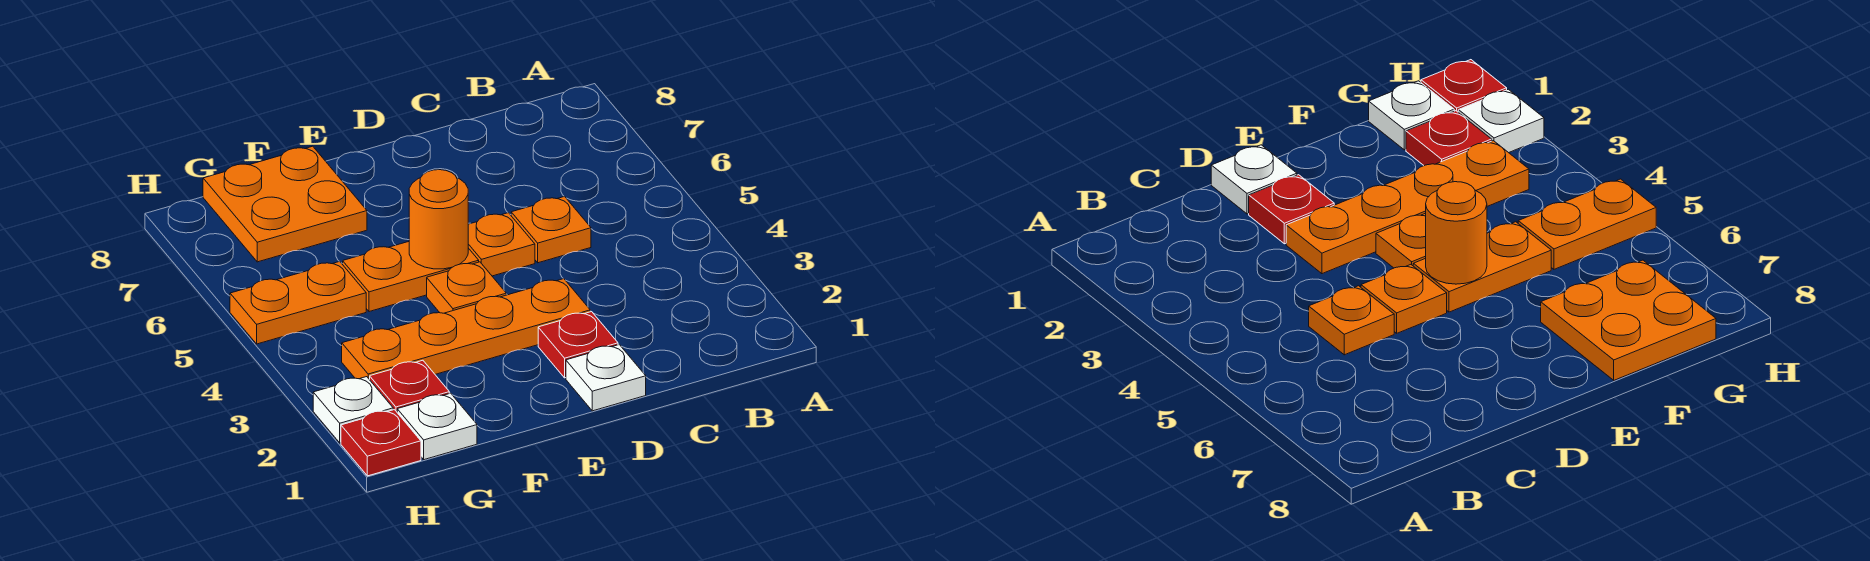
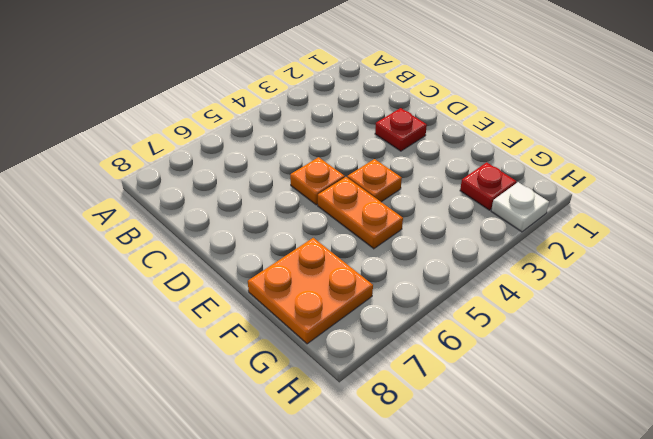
none -> orange plate C5 level 1
none -> white plate D1 level 1
none -> orange plate D3:G3 level 1

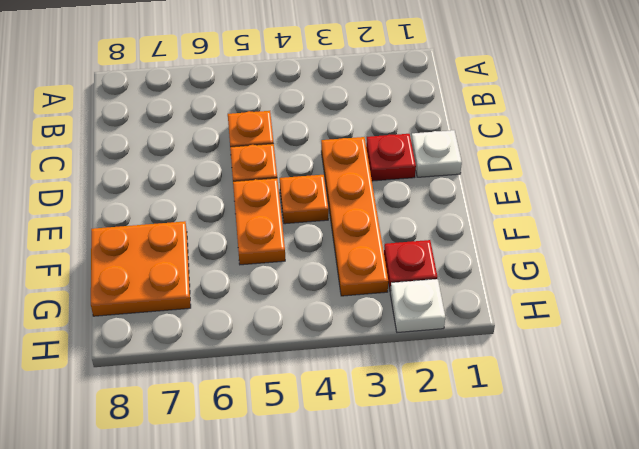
none -> white plate G1 level 1
none -> orange plate G5:H5 level 1
none -> red plate H1 level 1

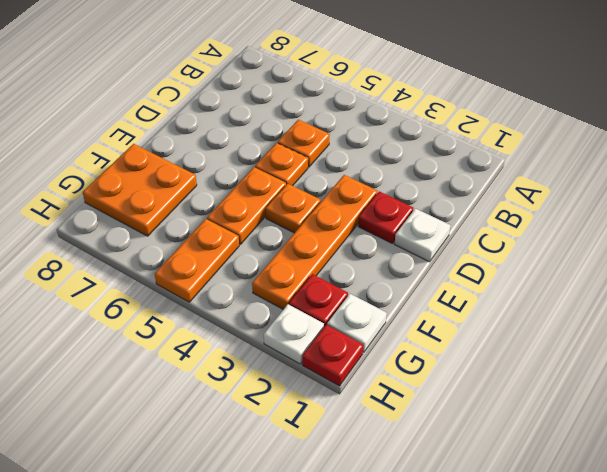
none -> orange round brick E5 level 2

